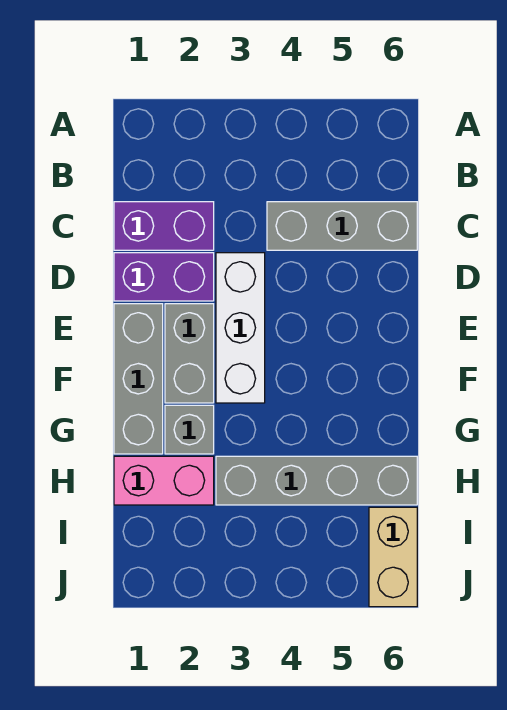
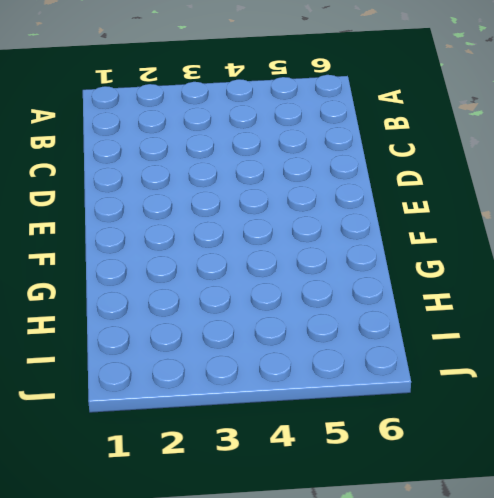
none -> purple brick C1:C2 level 1
none -> grey brick C4:C6 level 1

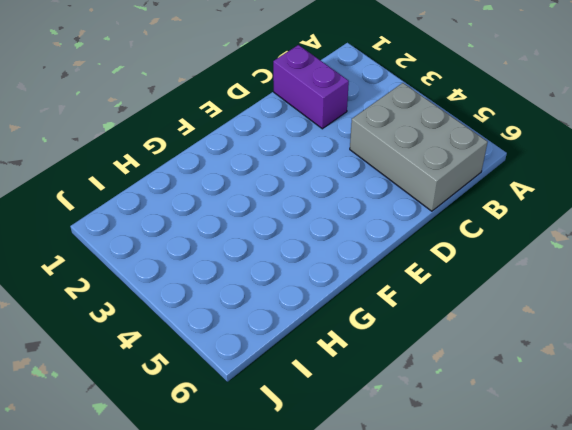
grey brick B4:C6 level 1 -> grey brick C4:C6 level 1
none -> purple brick D1:D2 level 1
none -> white brick D3:F3 level 1

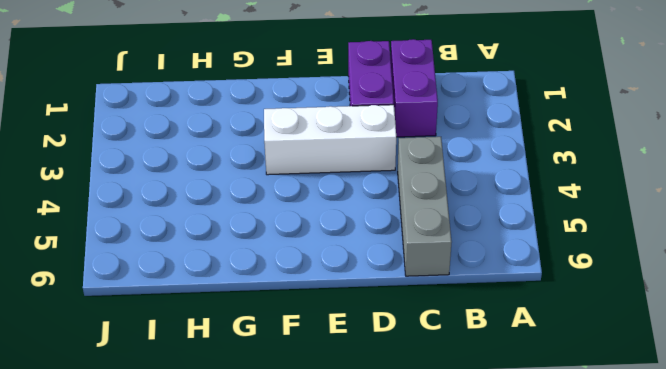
none -> grey brick E1:G1 level 1
none -> grey brick E2:F2 level 1

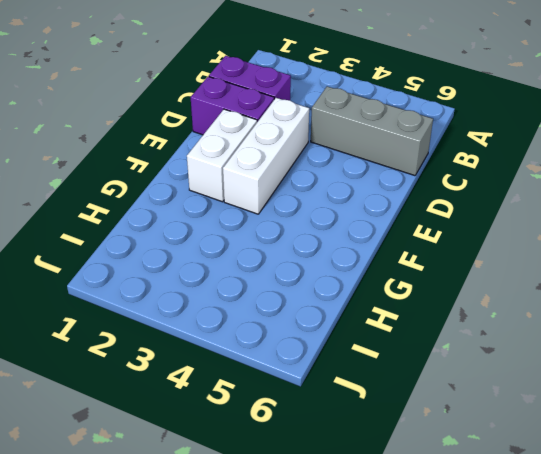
white brick E2:F2 level 1 -> grey brick E2:F2 level 1
none -> grey brick E1:G1 level 1
none -> grey brick G2 level 1

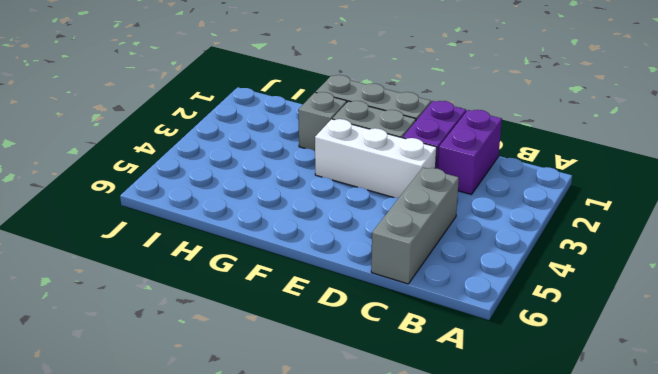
none -> pink brick H1:H2 level 1
none -> grey brick H3:H6 level 1

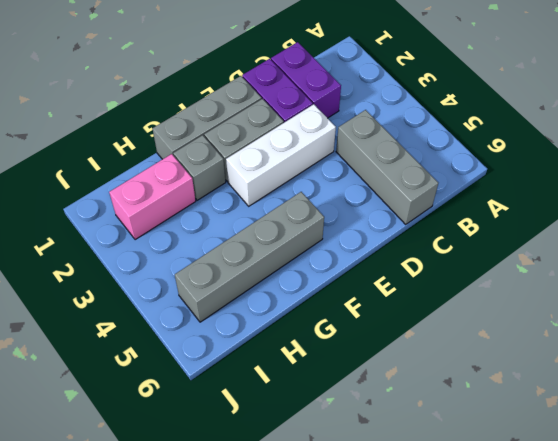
grey brick F5:I5 level 1 -> grey brick H3:H6 level 1
pink brick H2:I2 level 1 -> pink brick H1:H2 level 1
none -> tan brick I6:J6 level 1

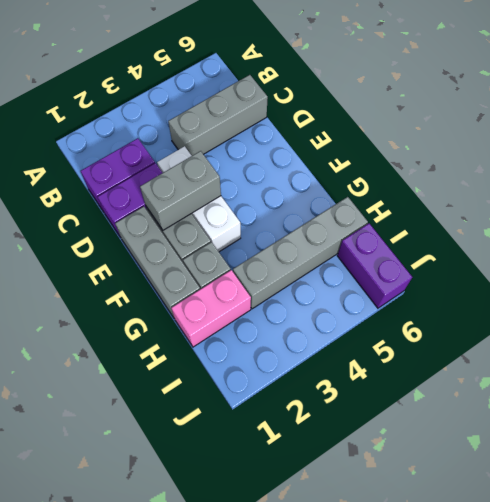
grey brick E2:E3 level 2 -> none
purple brick I6:J6 level 1 -> tan brick I6:J6 level 1

